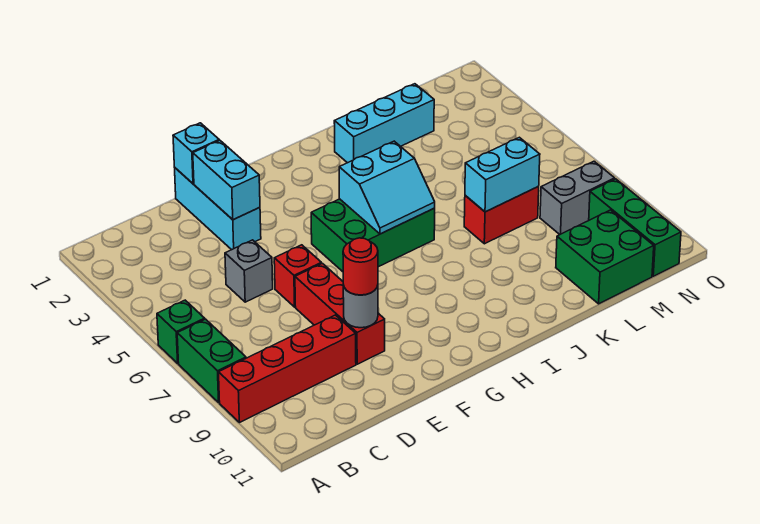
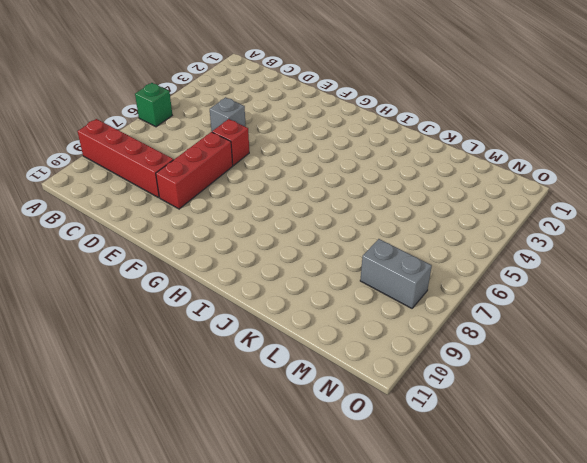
none -> green brick A7:A8 level 1
none -> cyan brick E1:E3 level 1
none -> green brick G5:I6 level 1

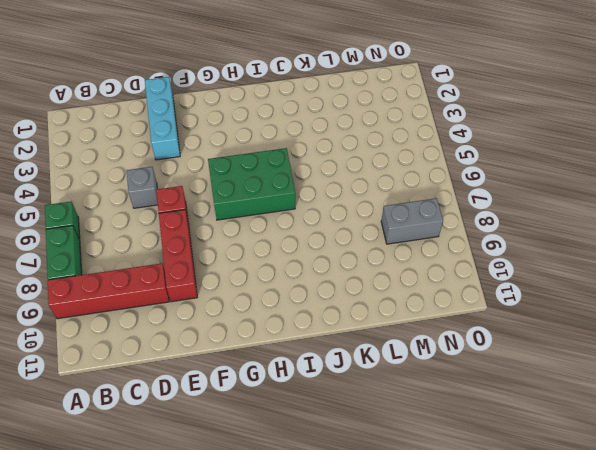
none -> cyan brick J2:L2 level 1
none -> red brick K7:L7 level 1
none -> green brick L10:M11 level 1

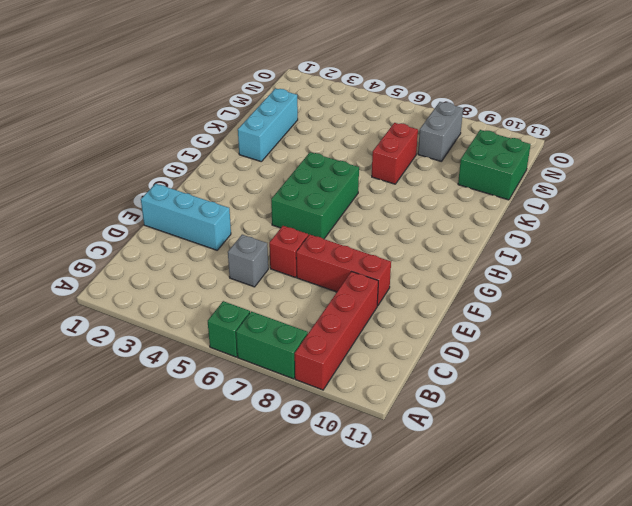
none -> green brick N9:N11 level 1
none -> cyan brick E1 level 2
none -> cyan brick E2:E3 level 2

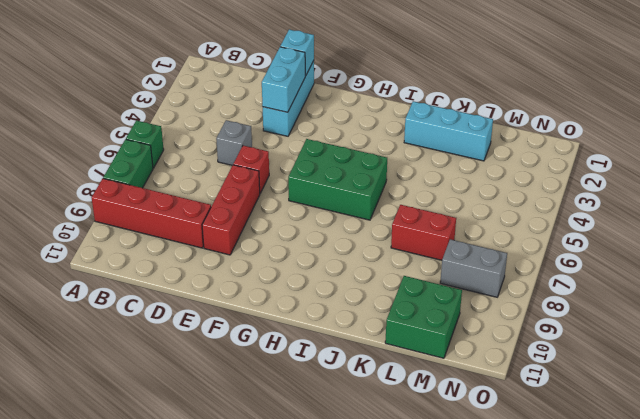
none -> green brick N9:N11 level 1
none -> grey round brick E9 level 2
none -> cyan slope H5:I6 level 2 top 5

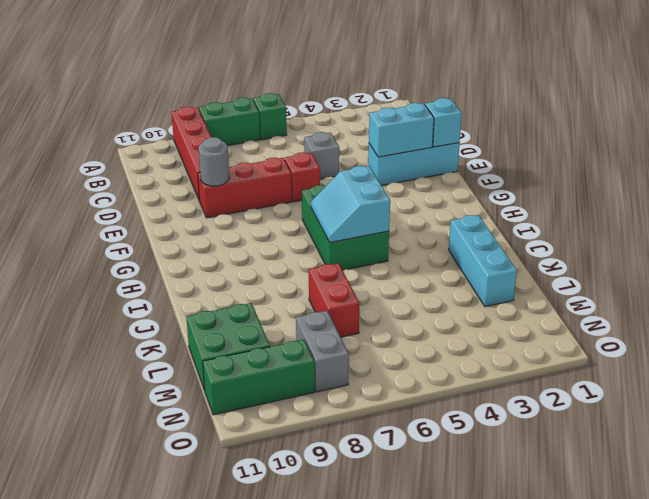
none -> cyan brick K7:L7 level 2
none -> red round brick E9 level 3

